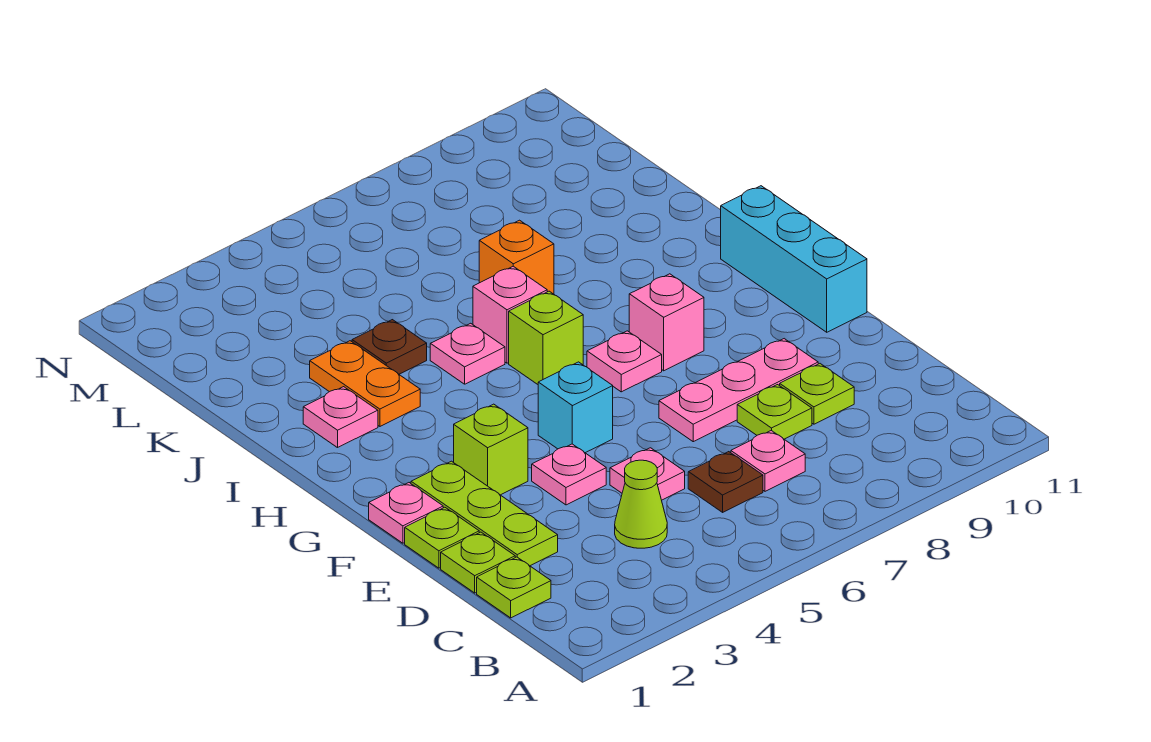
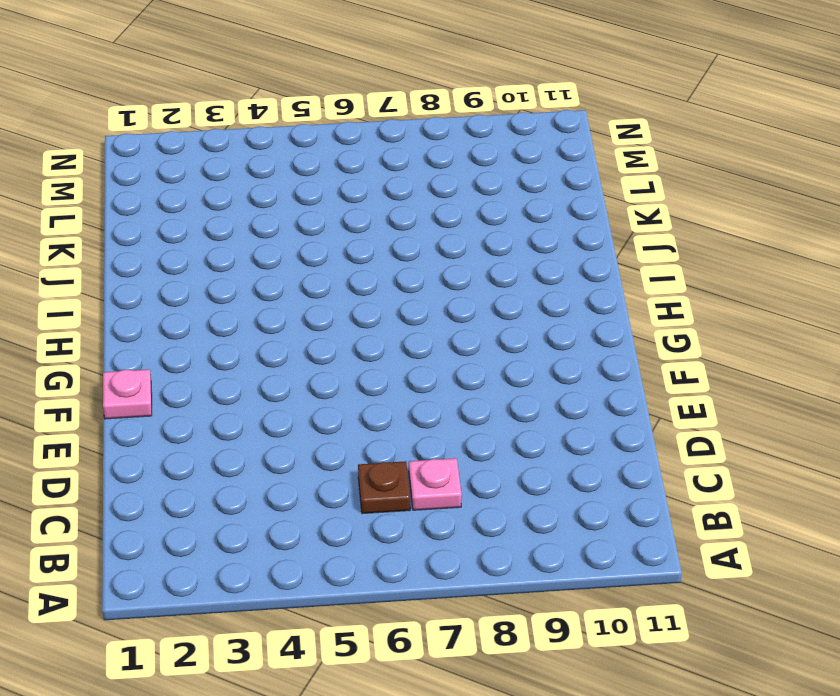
none -> lime plate C1 level 1
none -> lime cone C4 level 1
none -> lime plate D1 level 1

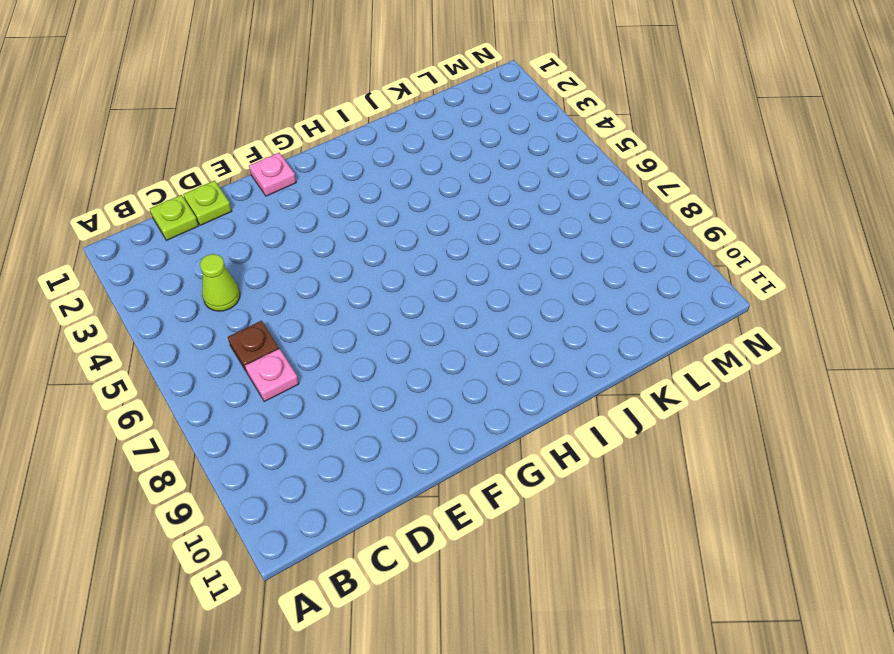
none -> lime plate D2:F2 level 1
none -> pink plate D5 level 1
none -> lime plate D8 level 1

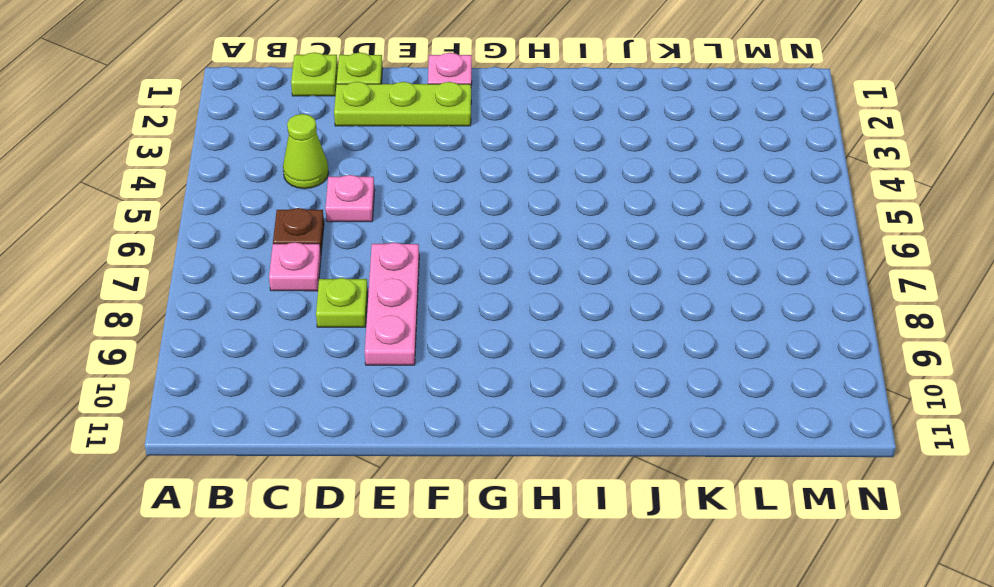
none -> lime plate D9 level 1
none -> lime plate E1 level 1
none -> pink plate E4 level 1

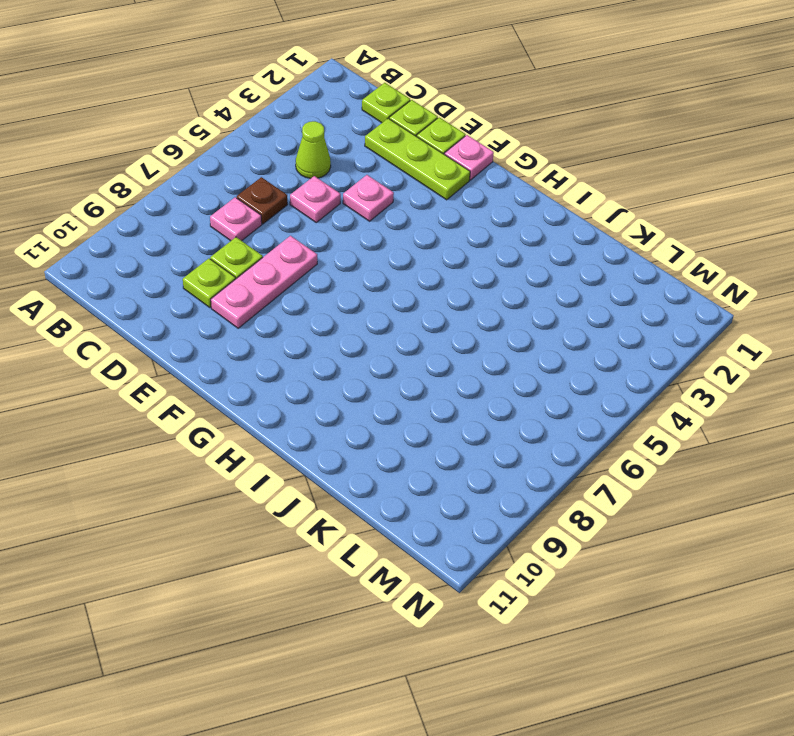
none -> lime brick F3 level 1
none -> cyan brick F5 level 1
none -> cyan brick F11:H11 level 1

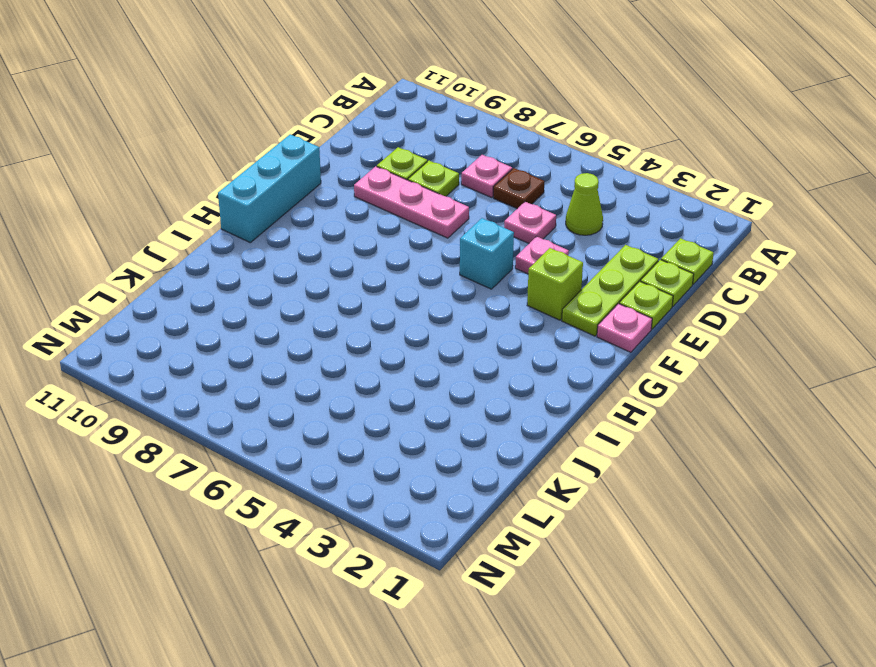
none -> pink plate G7 level 1
none -> pink brick G8 level 1
none -> lime brick H6 level 1

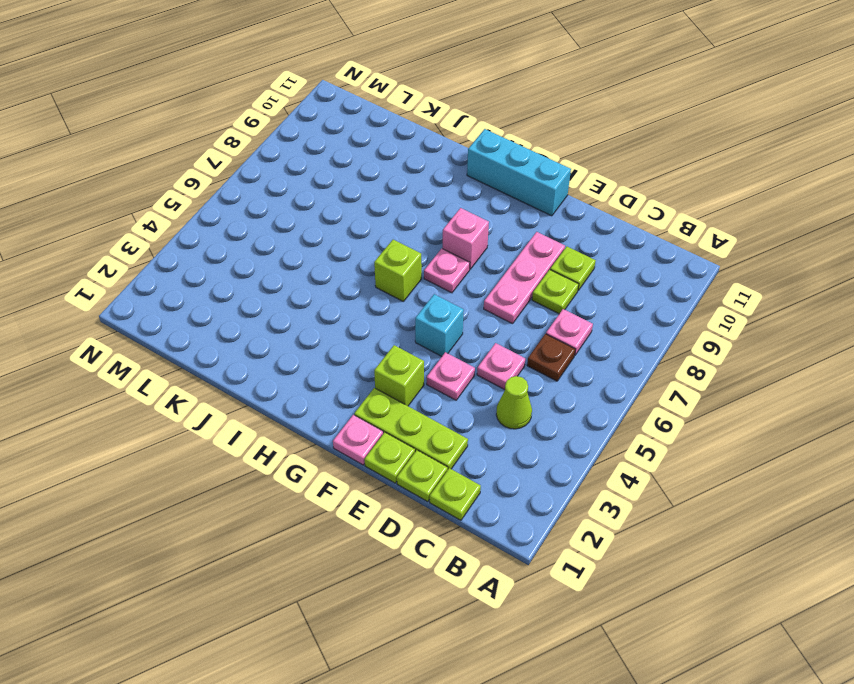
none -> pink plate I2 level 1
none -> orange plate I3:J3 level 1
none -> pink plate I5 level 1

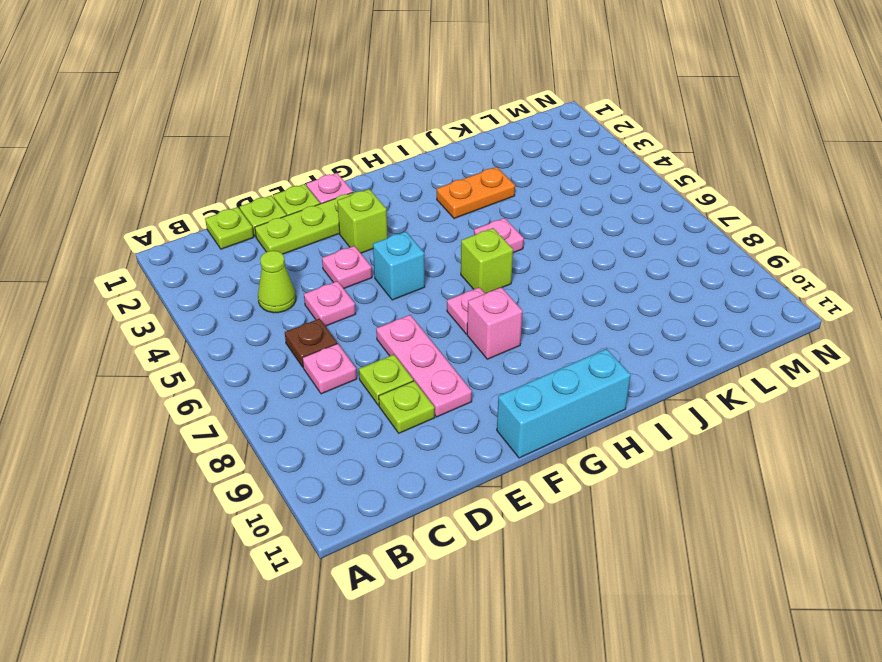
none -> pink plate I2 level 1
none -> pink brick I6 level 1
none -> brown plate J4 level 1

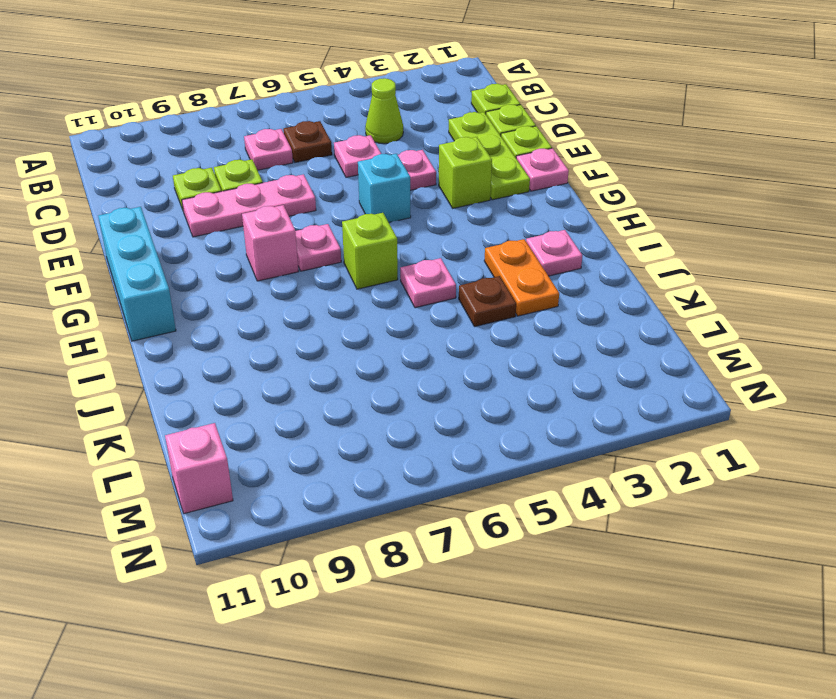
pink brick M11 level 1 -> pink brick I6 level 1
none -> orange brick J7 level 1

